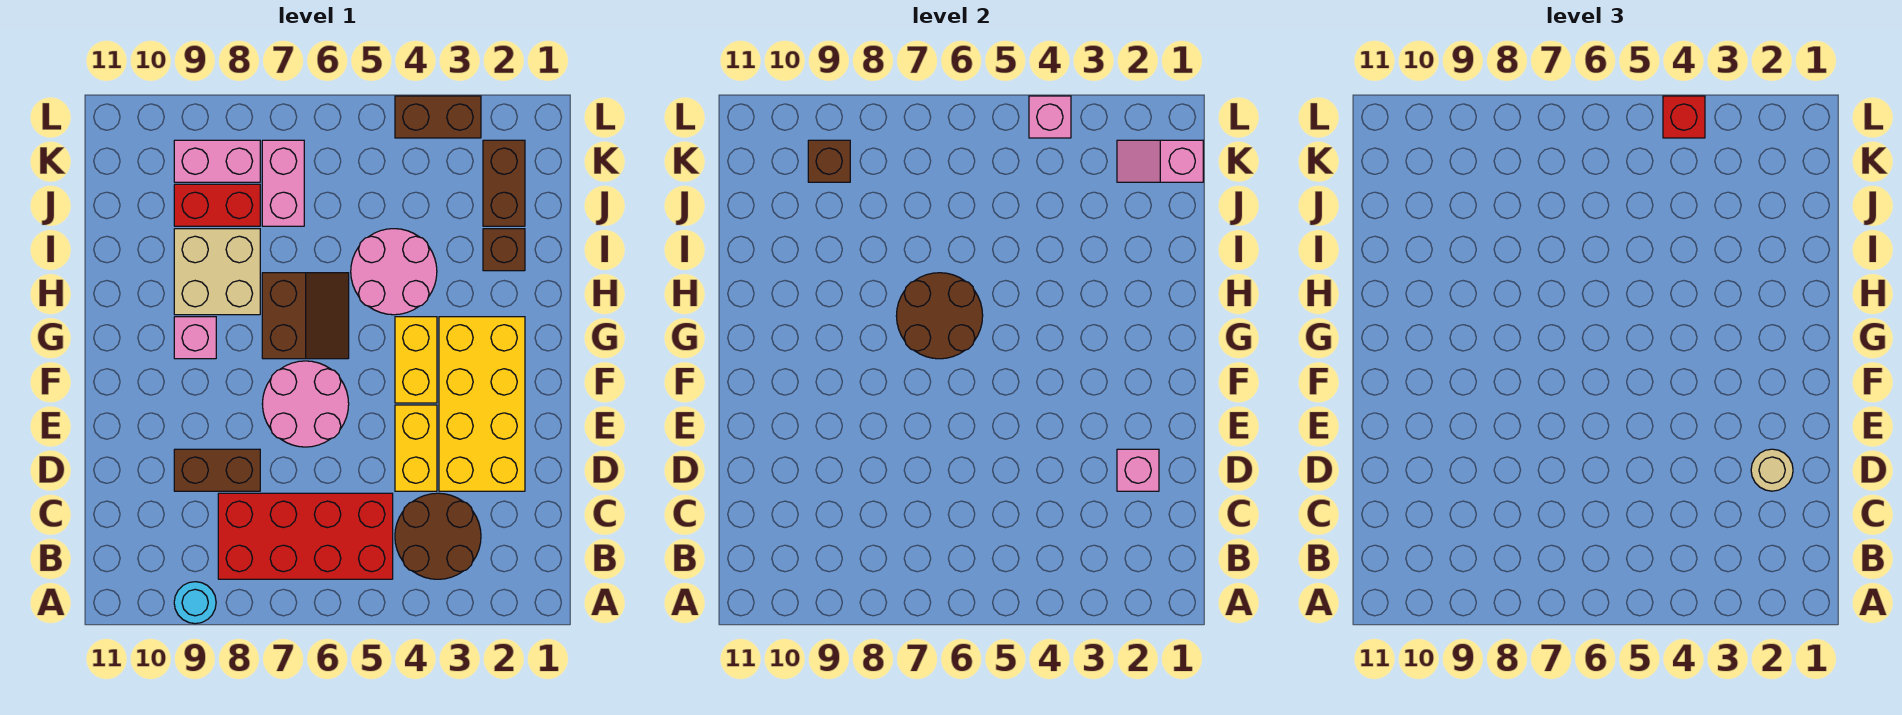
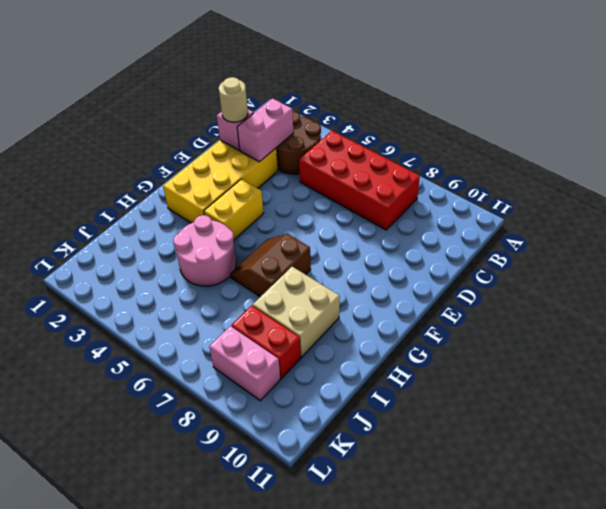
pink brick C3:D3 level 2 -> pink brick J7:K7 level 1
none -> cyan round brick A9 level 1
none -> yellow brick D4:E4 level 1
none -> brown brick D8:D9 level 1

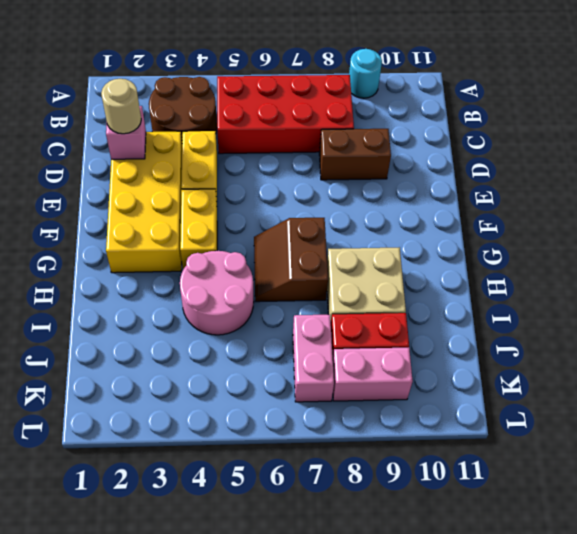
none -> pink round brick E6:F7 level 1
none -> pink brick G9 level 1
none -> brown brick I2 level 1

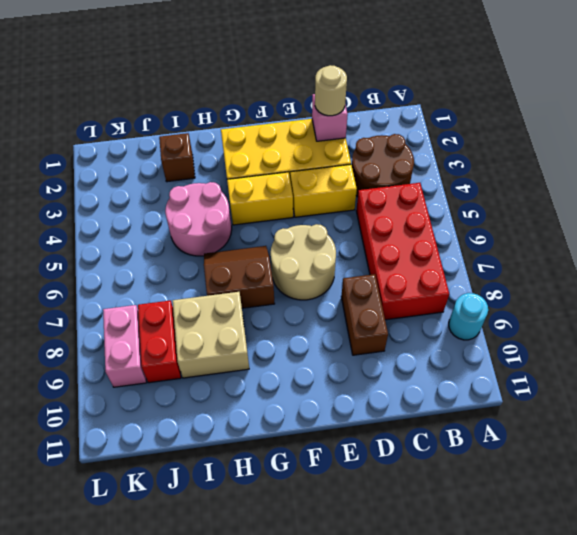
tan round brick E6:F7 level 1 -> pink round brick E6:F7 level 1
none -> pink brick G9 level 1
none -> brown brick J2:K2 level 1
none -> pink brick J7:K7 level 1

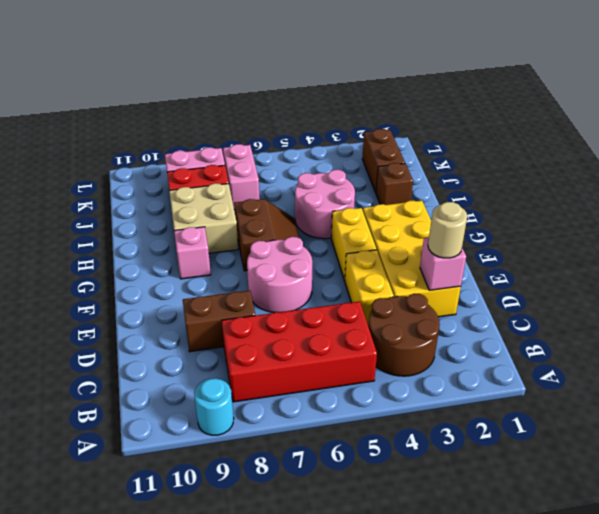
none -> brown brick L3:L4 level 1
none -> brown round brick G6:H7 level 2
none -> pink slope K1:K2 level 2 top 1

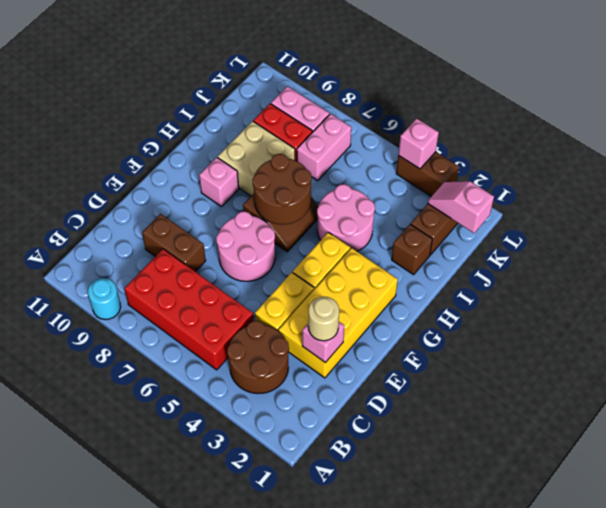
none -> brown brick K9 level 2
none -> red brick L4 level 3

